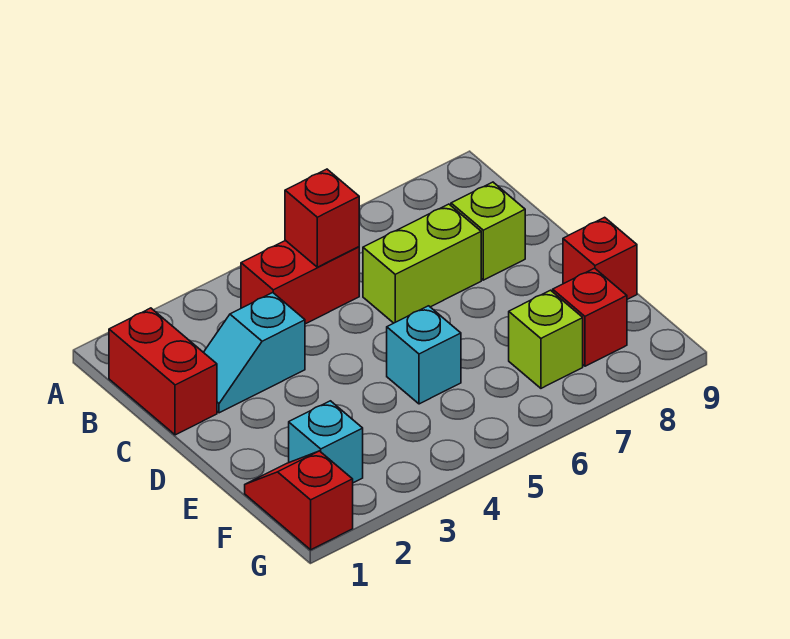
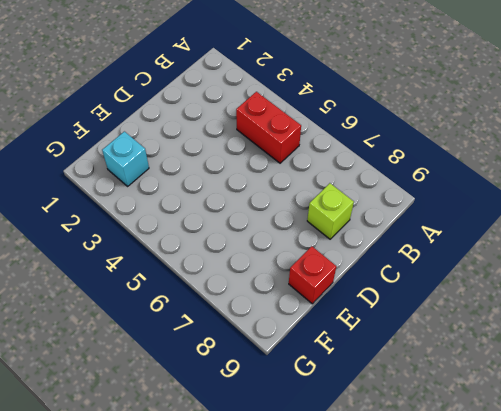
none -> red brick B1:C1 level 1
none -> cyan slope C2:C3 level 1 top 3
none -> lime brick C6:C7 level 1

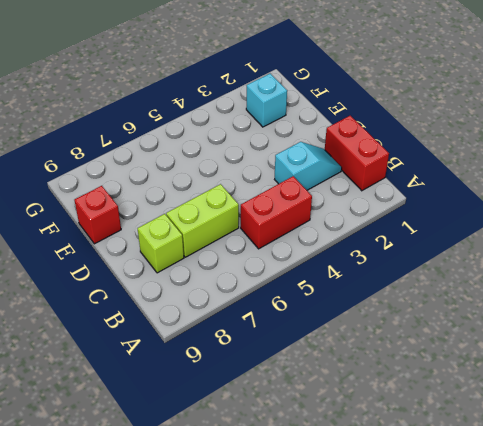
none -> cyan brick E5 level 1
none -> red slope F1:G1 level 1 top G
none -> lime brick F7 level 1

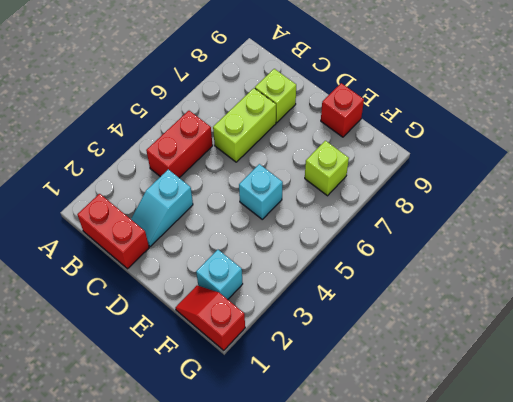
none -> red brick F8 level 1
none -> red brick B5 level 2

